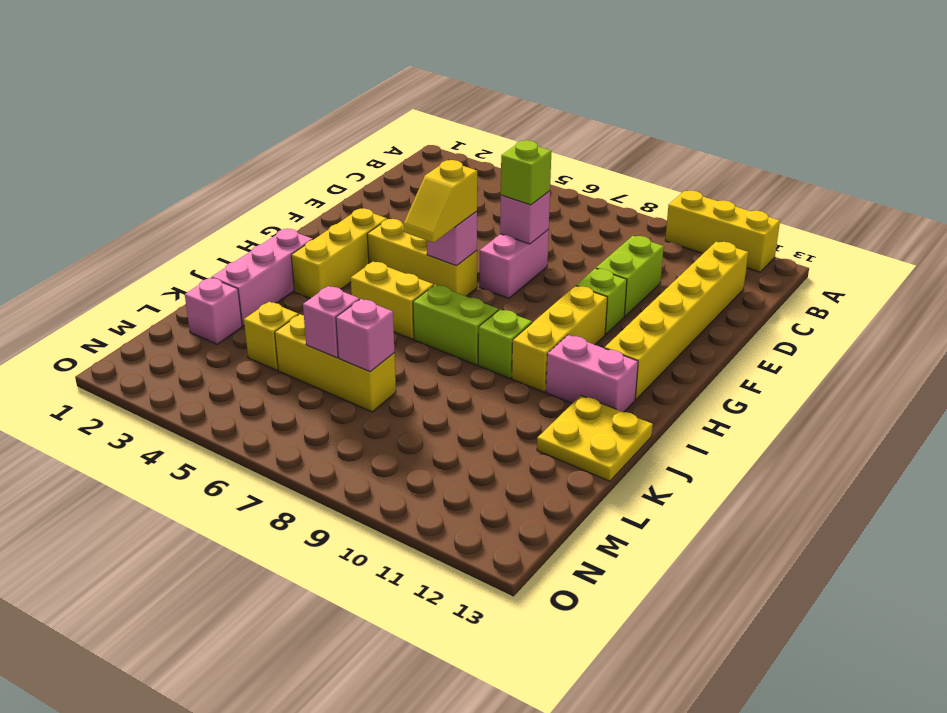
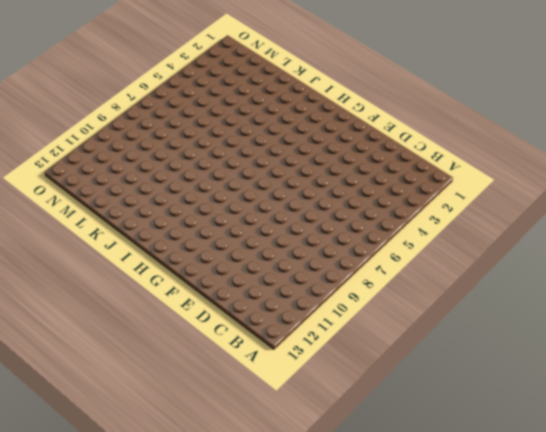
none -> yellow brick A10:A12 level 1
none -> yellow brick C12:H12 level 1
none -> lime brick D10:E10 level 1

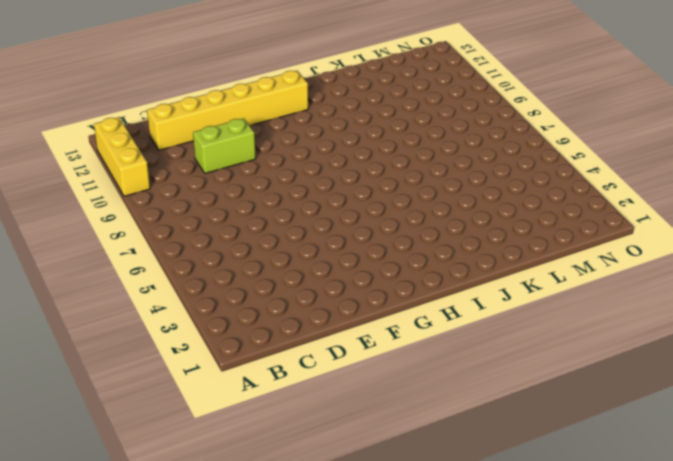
none -> pink brick E7:F7 level 1
none -> lime brick F10 level 1
none -> yellow brick G3:I3 level 1

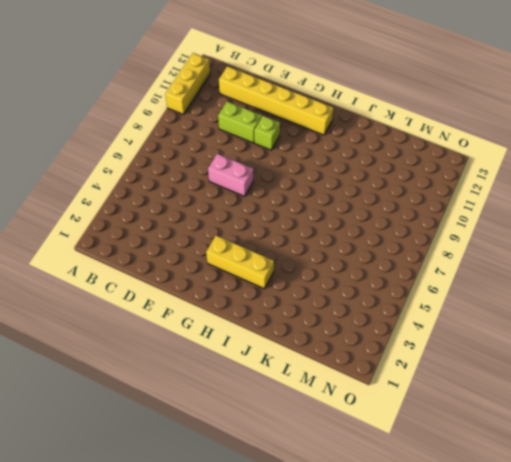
none -> yellow brick G4:G6 level 1
none -> yellow brick G10:I10 level 1
none -> pink brick I2:K2 level 1

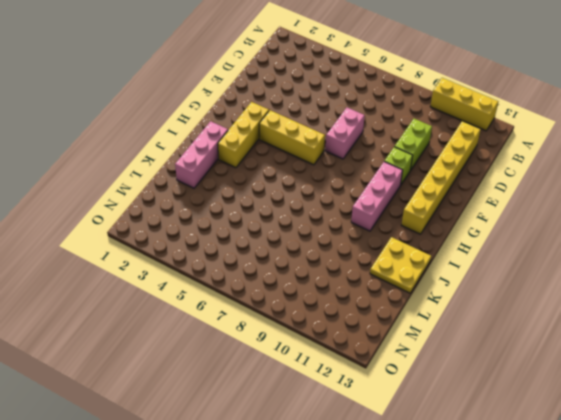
pink brick G10:I10 level 1 -> yellow brick G10:I10 level 1
none -> yellow brick I5:I6 level 1
none -> lime brick I7:I8 level 1
none -> lime brick I9 level 1

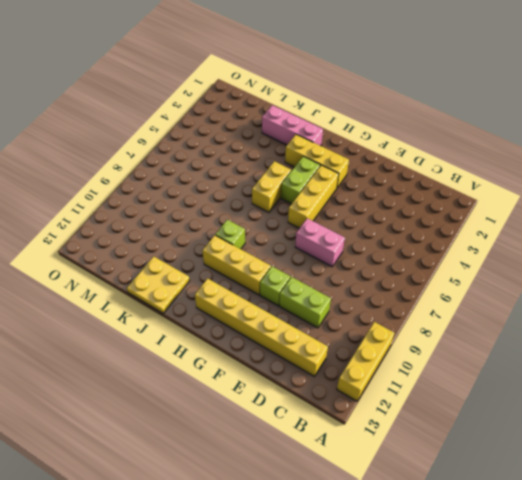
lime brick H4:H5 level 1 -> lime brick I7:I8 level 1
none -> pink brick I11:I12 level 1
none -> pink brick L2 level 1
none -> yellow brick L4 level 1

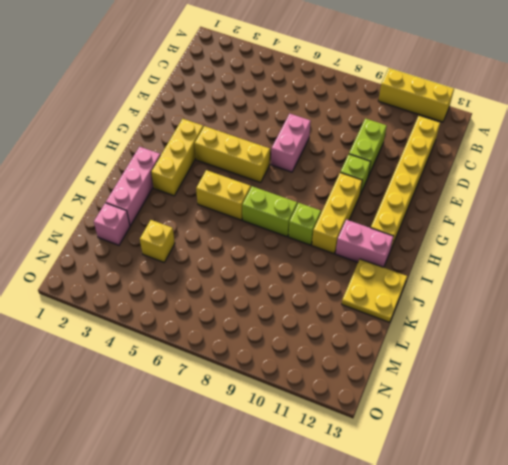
none -> yellow brick L5:L7 level 1
none -> pink brick E7 level 2
none -> pink brick G6 level 2

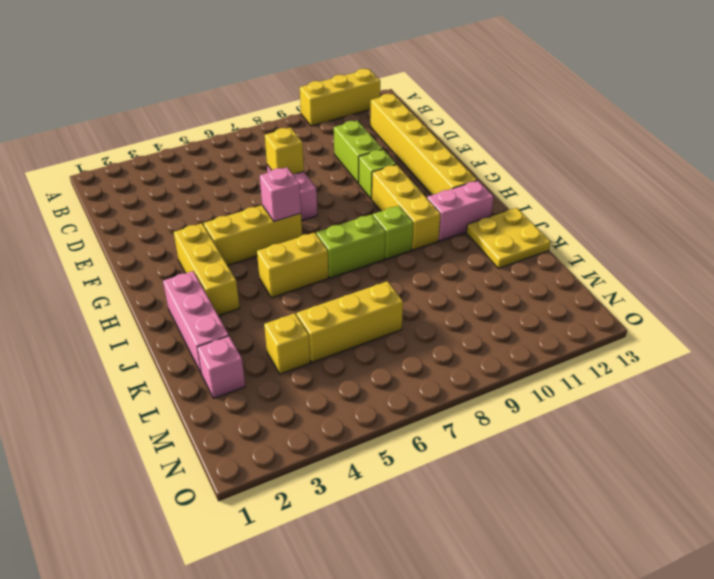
yellow brick E7 level 2 -> pink brick E7 level 2
none -> pink brick L6 level 2
none -> pink brick L7 level 2
none -> lime brick E7 level 3

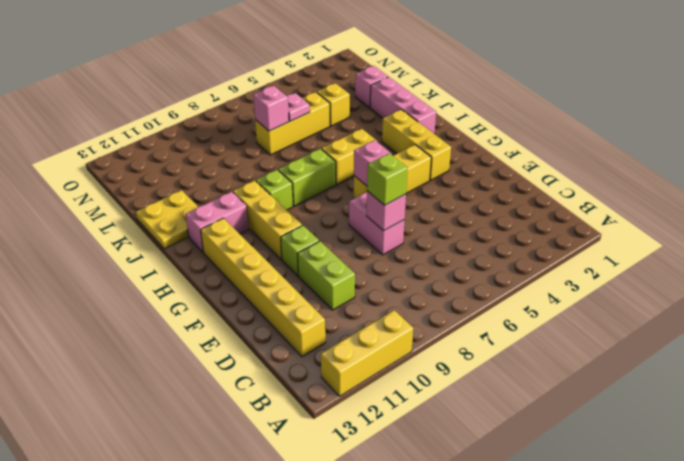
pink plate L6 level 2 -> pink brick L6 level 2
none -> yellow slope G6:H6 level 3 top G

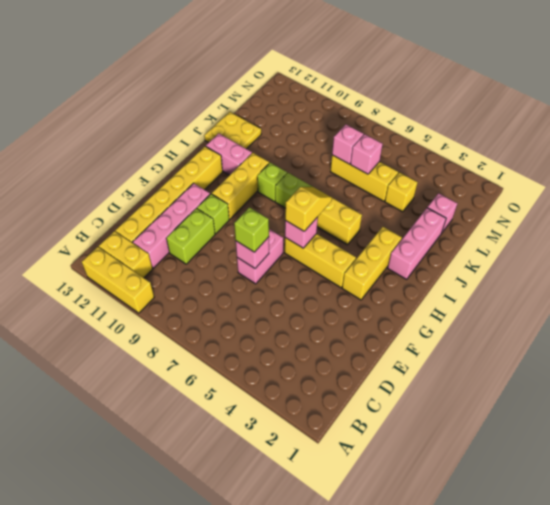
yellow brick B11:B12 level 1 -> none
pink brick C11:F11 level 1 -> none

